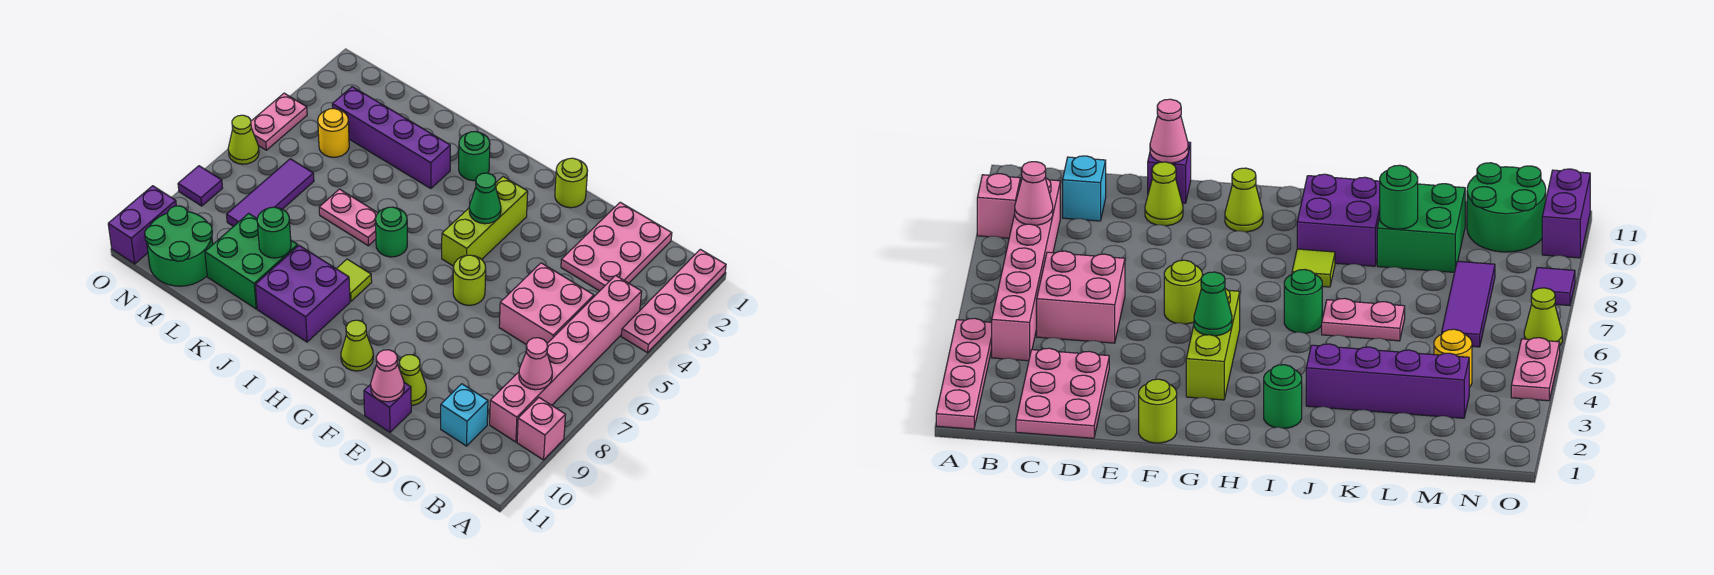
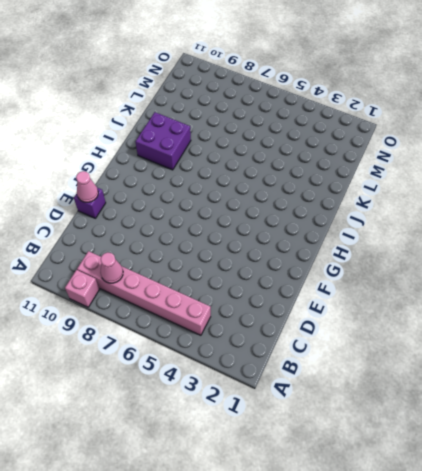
none -> pink plate A1:A4 level 1
none -> pink plate C1:D3 level 1
none -> pink brick C5:D6 level 1
none -> cyan brick C10 level 1

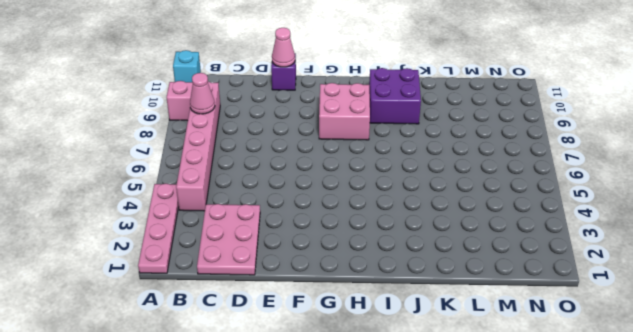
cyan brick A11 level 1 -> cyan brick C10 level 1
pink brick G8:H9 level 1 -> pink brick C5:D6 level 1
none -> lime cone E10 level 1
none -> lime round brick F1 level 1
none -> lime round brick F6 level 1
none -> lime brick G3:G5 level 1

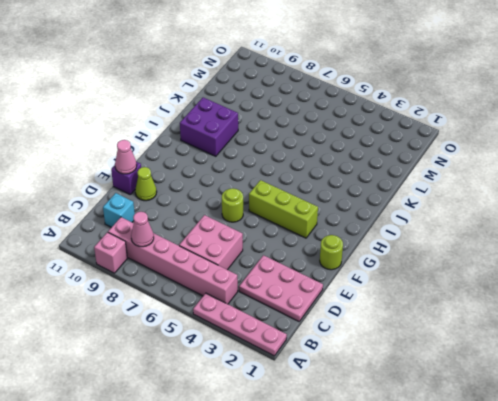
none -> lime cone G10 level 1
none -> green round brick I2 level 1
none -> green round brick I6 level 1
none -> lime tile I8 level 1

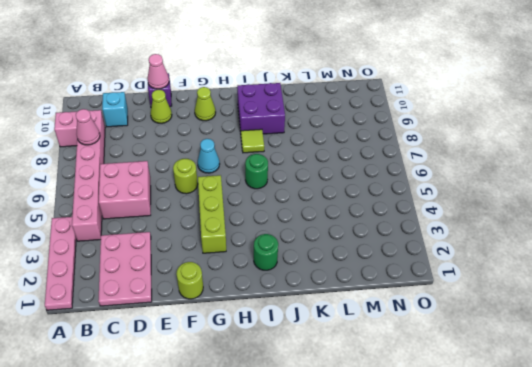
cyan cone G7 level 1 -> none
none -> purple brick J3:M3 level 1
none -> pink plate J6:K6 level 1
none -> green brick K9:L10 level 1
none -> yellow round brick M4 level 1

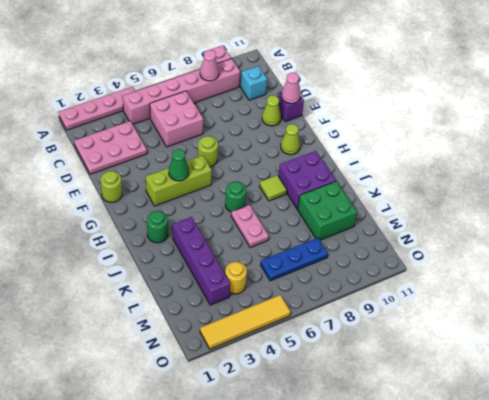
blue plate M6:M8 level 1 -> purple tile M6:M8 level 1
yellow tile O2:O5 level 1 -> pink plate O4:O5 level 1
none -> green round brick M10:N11 level 1
none -> lime cone O6 level 1
none -> purple tile O8 level 1
none -> purple brick O10:O11 level 1

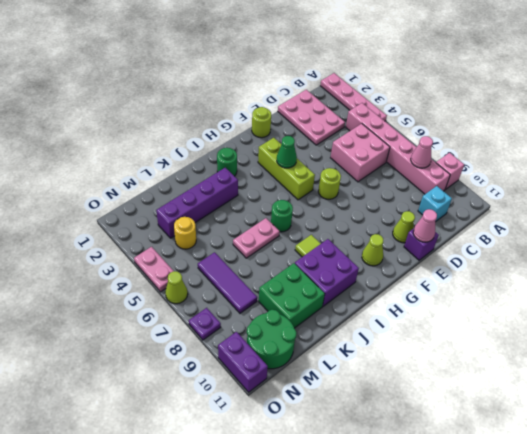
purple plate O8 level 1 -> purple tile O8 level 1
none -> green round brick K9 level 2

